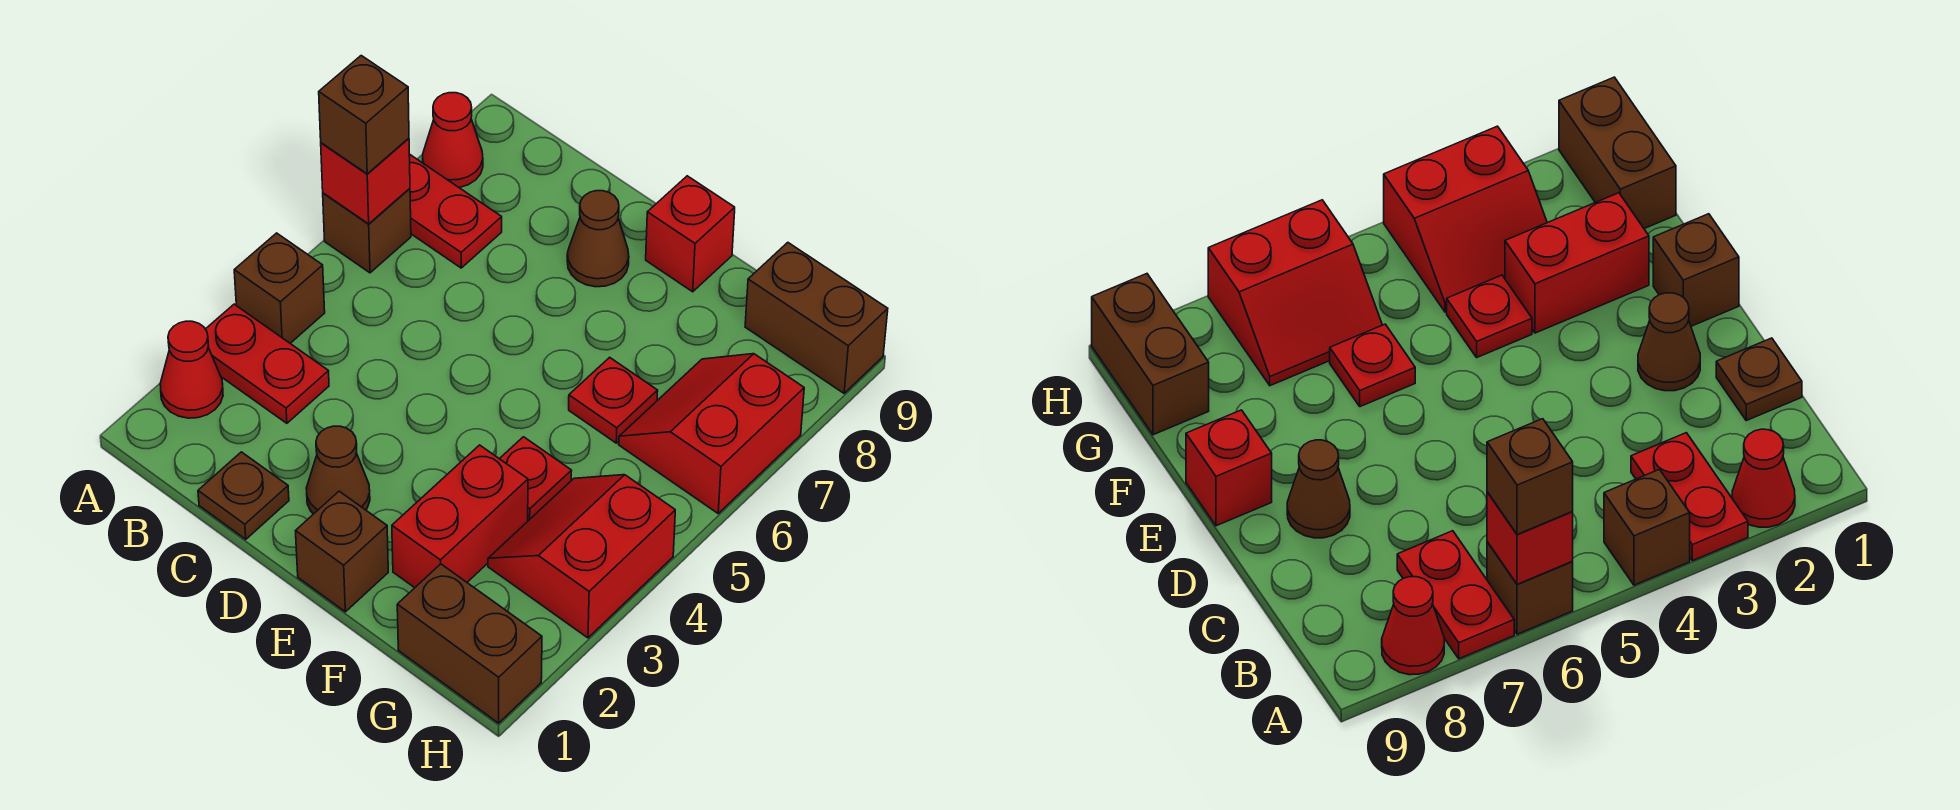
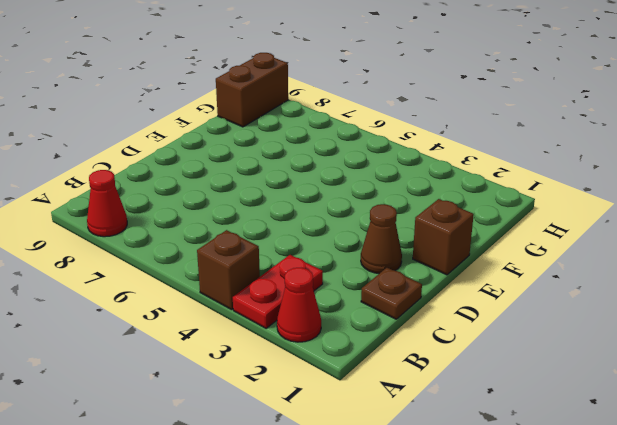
none -> brown brick A6 level 1
none -> red plate A7:B7 level 1
none -> brown cone D8 level 1

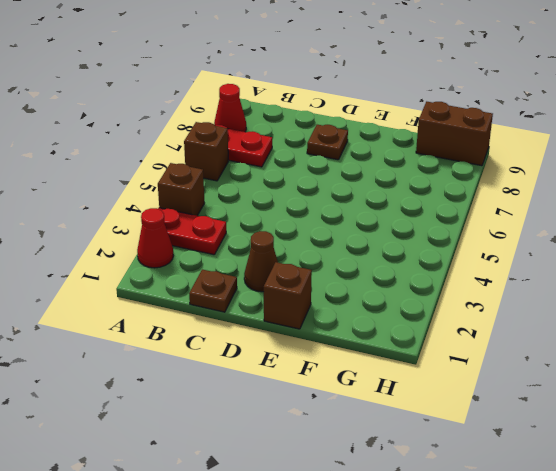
brown plate D8 level 1 -> brown cone D8 level 1
none -> red brick E9 level 1
none -> red brick F2:F3 level 1
none -> red plate F4 level 1

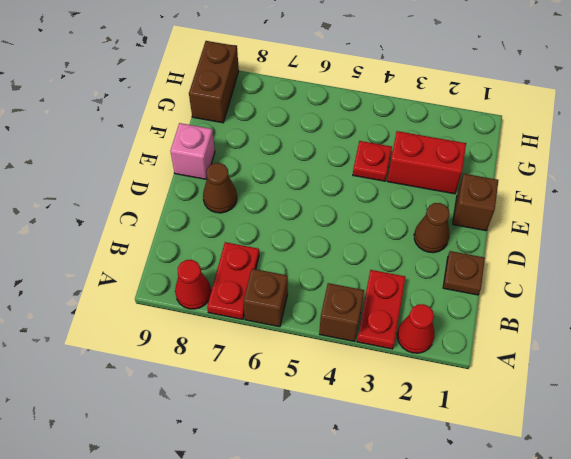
pink brick E9 level 1 -> red brick E9 level 1
none -> red plate F6 level 1
none -> brown brick G1:H1 level 1
none -> red slope G3:H4 level 1 top H

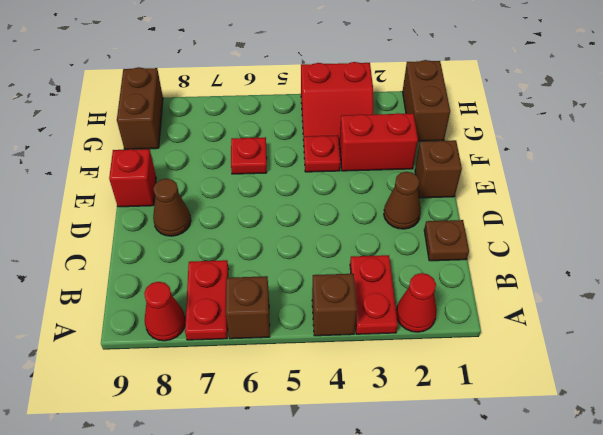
none -> red slope G6:H7 level 1 top H
none -> red brick A6 level 2
none -> brown brick A6 level 3

